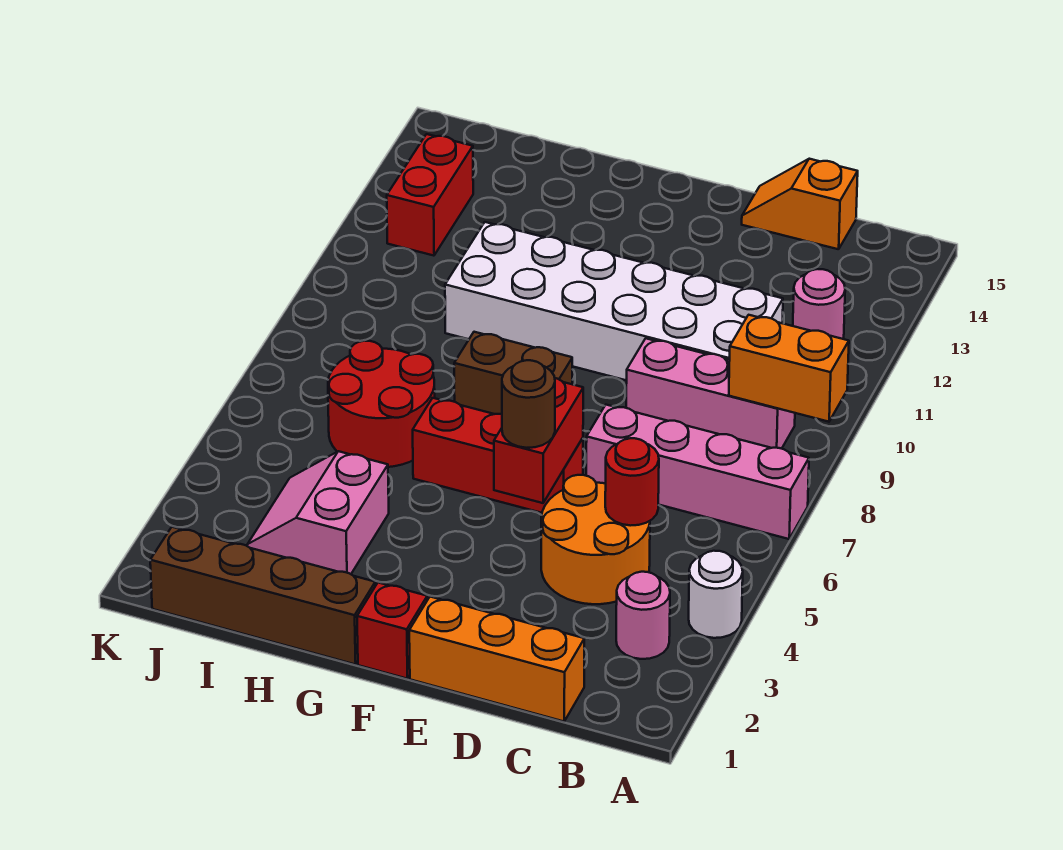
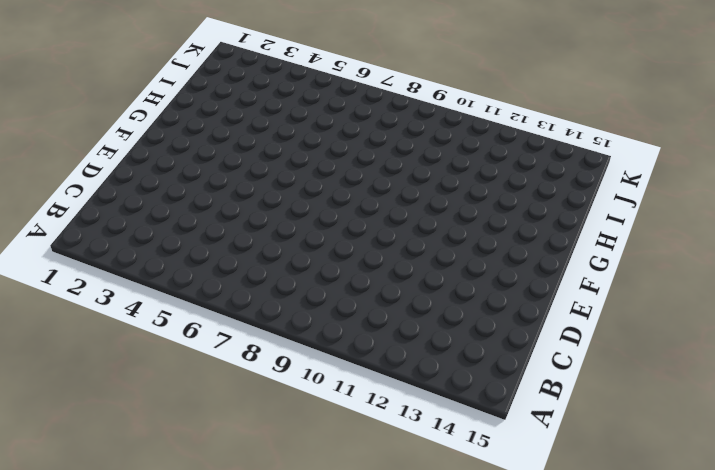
none -> white round brick A4 level 1
none -> pink brick A7:D7 level 1
none -> pink round brick B3 level 1

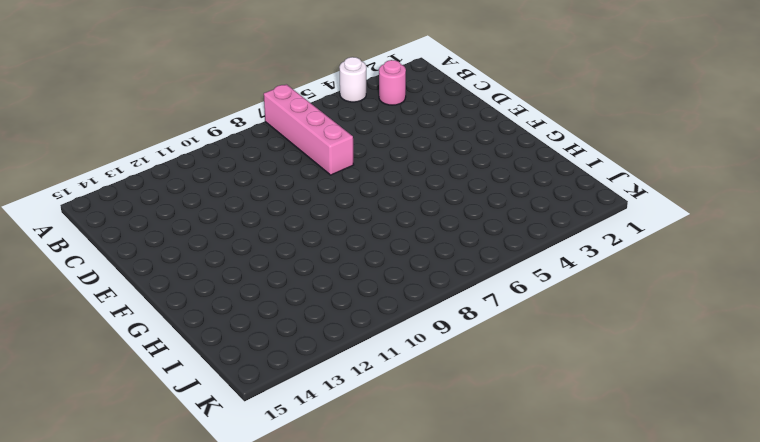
none -> pink brick B9:D9 level 1
none -> pink round brick B12 level 1
none -> orange brick C1:E1 level 1

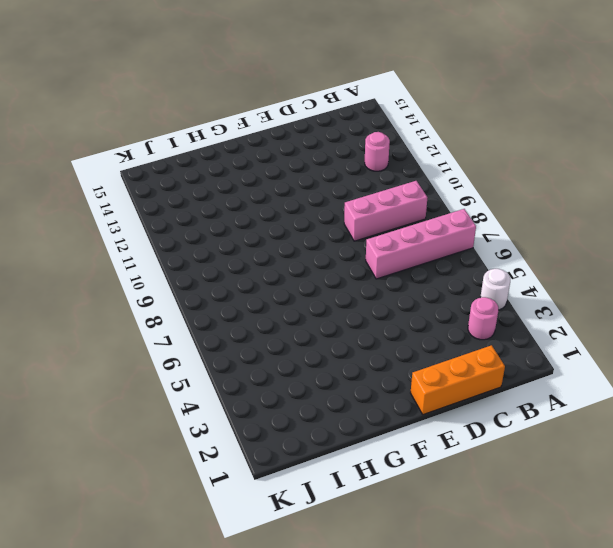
none -> orange round brick C4:D5 level 1
none -> white brick C10:H11 level 1
none -> orange slope C15:D15 level 1 top C

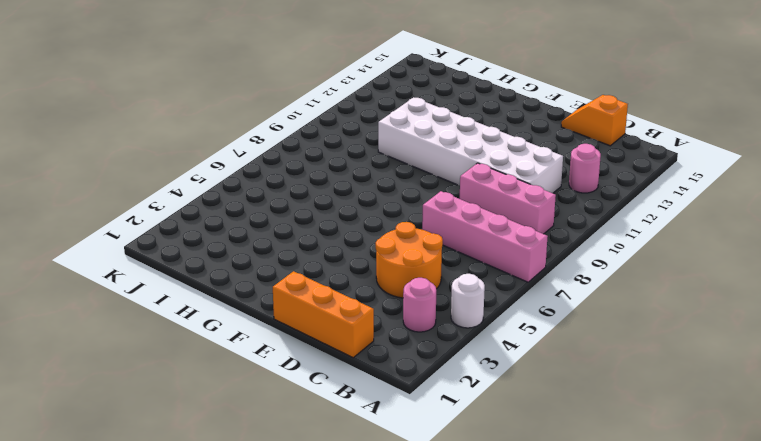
none -> red brick E6:G6 level 1
none -> red brick F1 level 1
none -> brown brick F8:G8 level 1

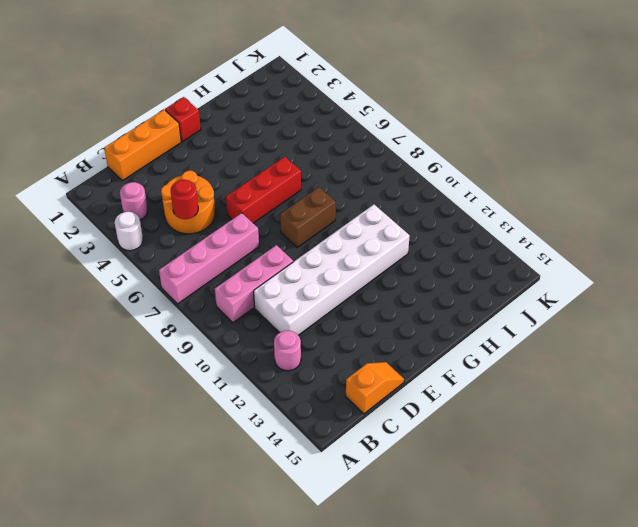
none -> brown brick G1:J1 level 1
none -> pink slope H3:I4 level 1 top H
none -> red round brick H6:I7 level 1

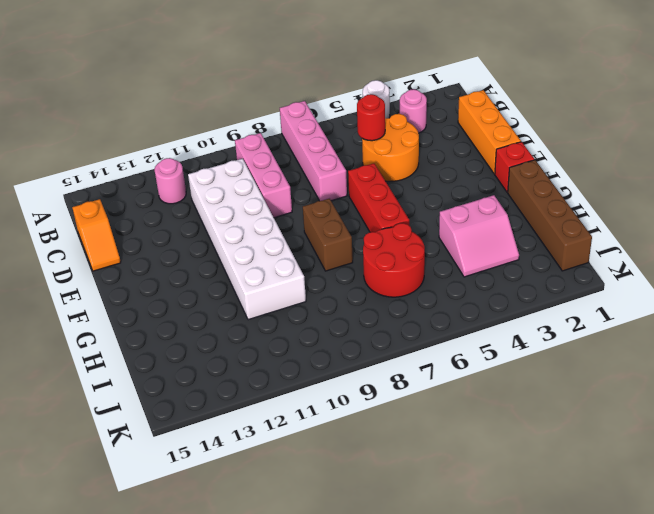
none -> red brick J12:J13 level 1
none -> orange brick A9:B9 level 2
none -> red brick E5:E6 level 2

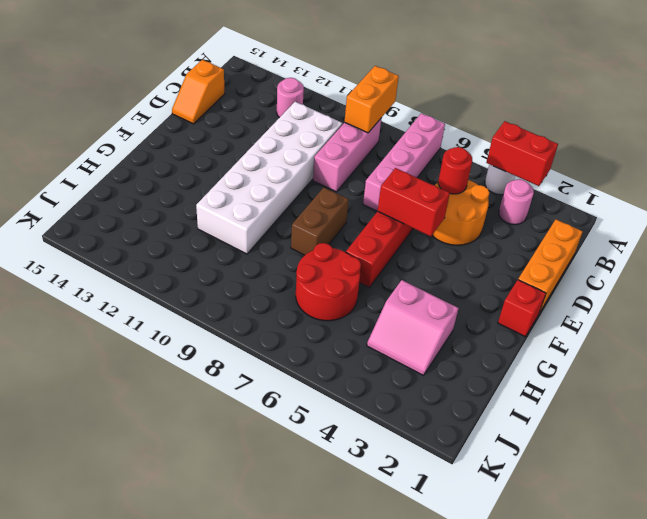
red brick A3:A4 level 2 -> red brick J12:J13 level 1
none -> brown brick G1:J1 level 1
none -> brown round brick E5 level 3

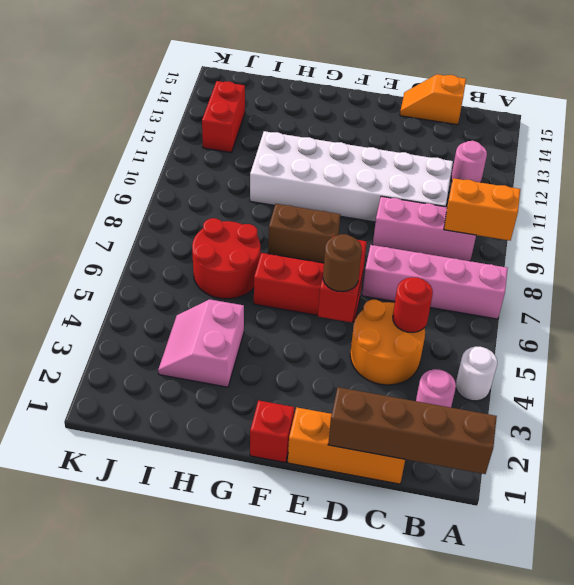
brown brick A1:D1 level 2 -> brown brick G1:J1 level 1

